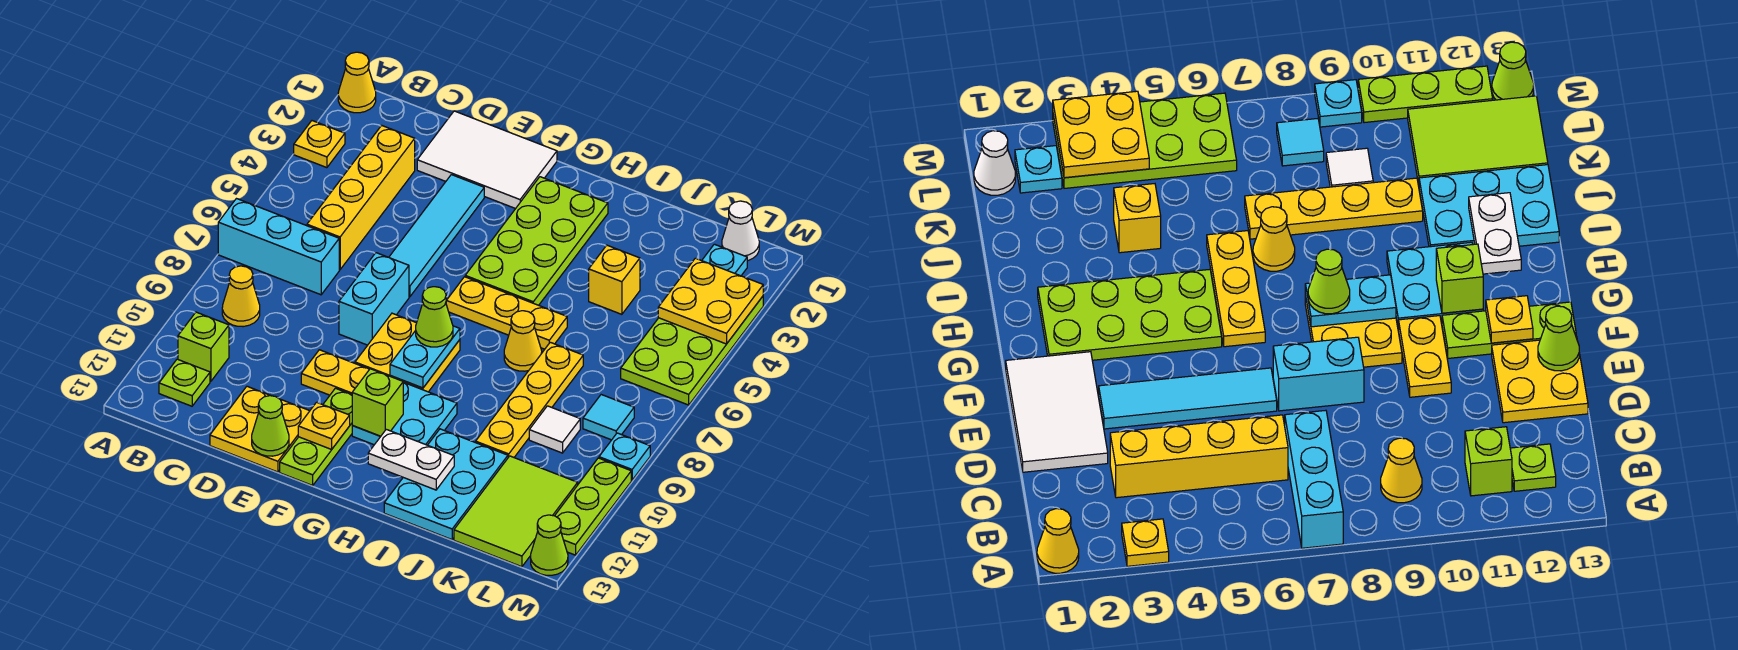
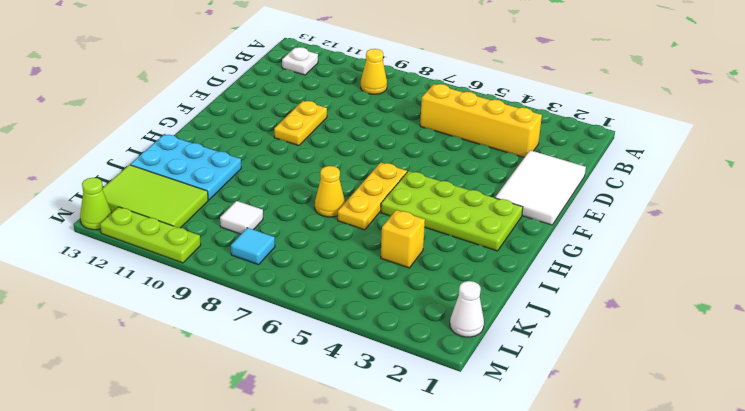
white plate B12 level 1 -> lime plate B12 level 1
none -> yellow cone A1 level 1
none -> yellow plate A3 level 1
none -> cyan brick A7:C7 level 1
none -> lime brick B11 level 1

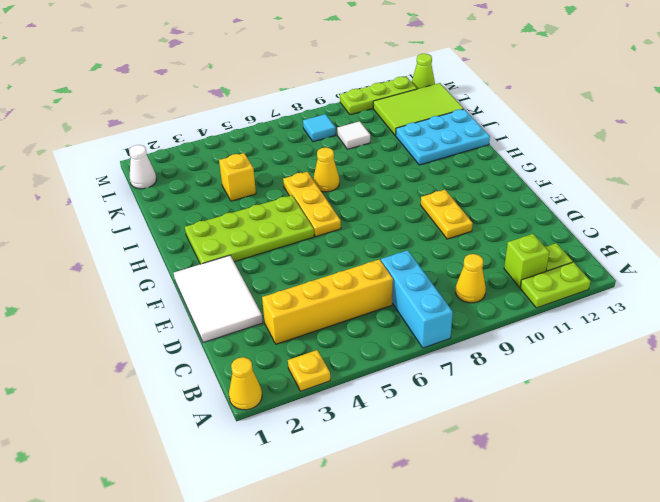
lime plate A11:A12 level 1 -> none
none -> yellow plate D12:E13 level 1
none -> cyan tile E3:E6 level 1
none -> cyan brick E7:E8 level 1
none -> yellow plate F8:G9 level 1

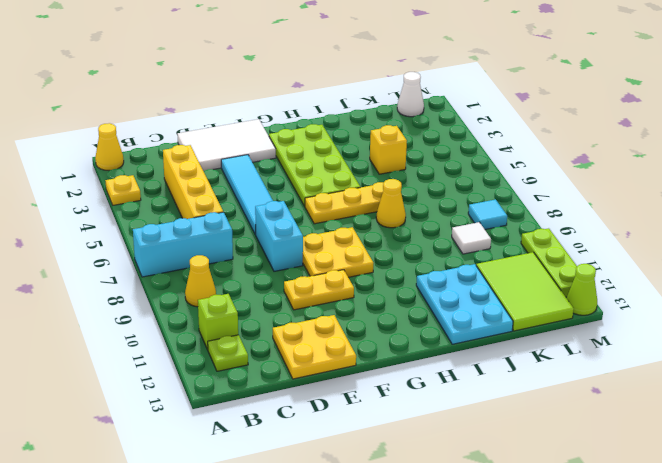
none -> lime plate F11:F13 level 1
none -> cyan plate G10:H11 level 1
none -> yellow plate J7:J10 level 1
none -> cyan plate L2 level 1

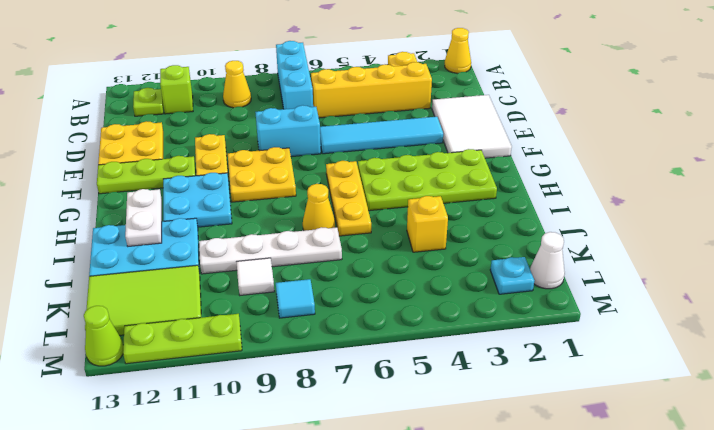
white plate J7:J10 level 1 -> yellow plate J7:J10 level 1
none -> lime plate L3:M6 level 1
none -> cyan plate M9 level 1
none -> lime cone E13 level 2
none -> yellow plate F12 level 2

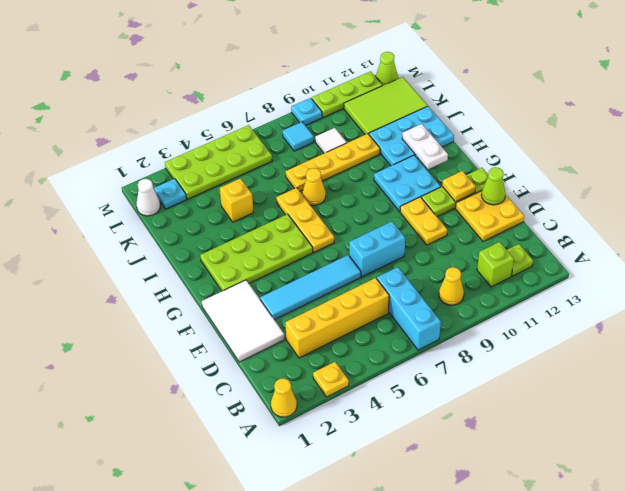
none -> yellow plate F8:G9 level 1
none -> cyan plate G8:G9 level 2
none -> lime brick G11 level 2
none -> yellow plate L3:M4 level 2

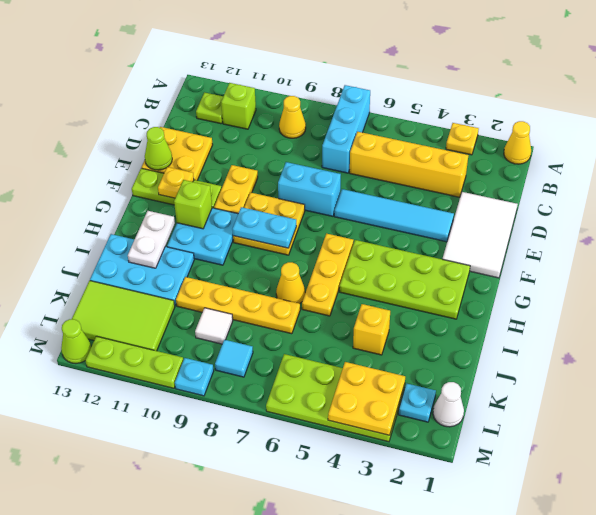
none -> lime cone G8 level 3

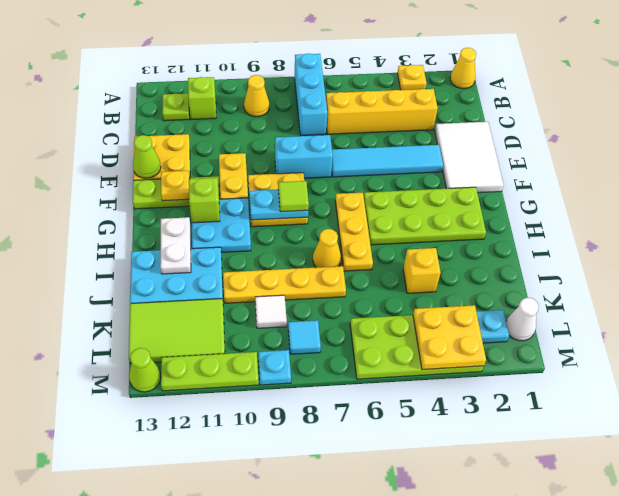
lime tile G8 level 3 -> lime cone G8 level 3

